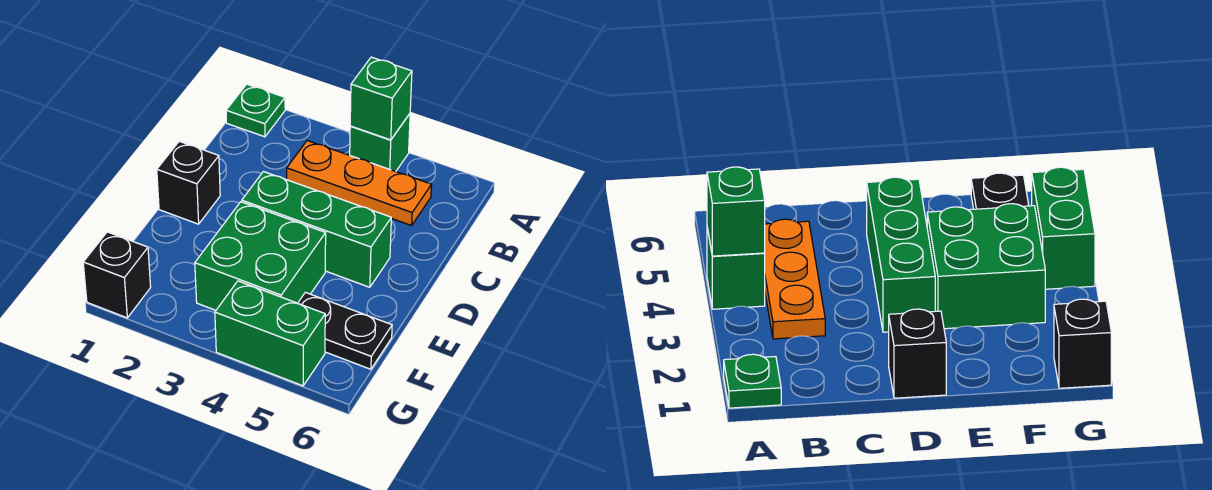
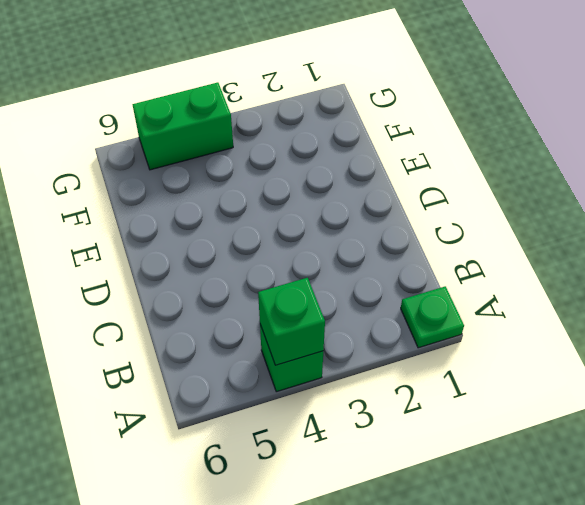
none -> orange plate B3:B5 level 1
none -> black brick D1 level 1

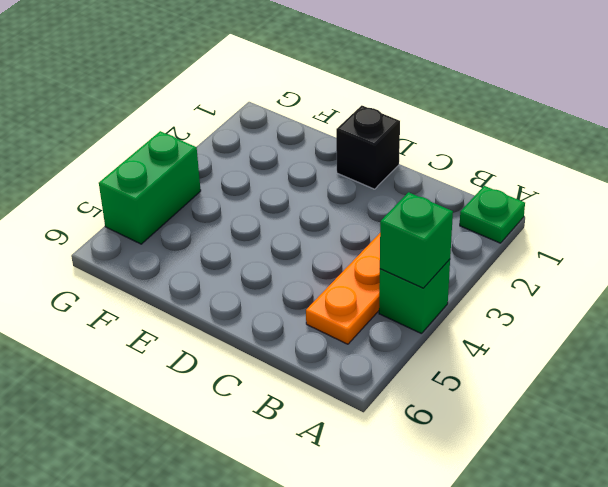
none -> green brick D3:D5 level 1
none -> green brick E3:F4 level 1

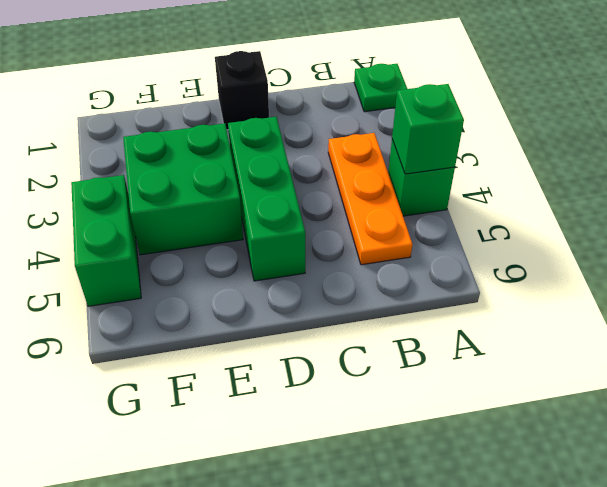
none -> black plate F5:F6 level 1
none -> black brick G1 level 1

